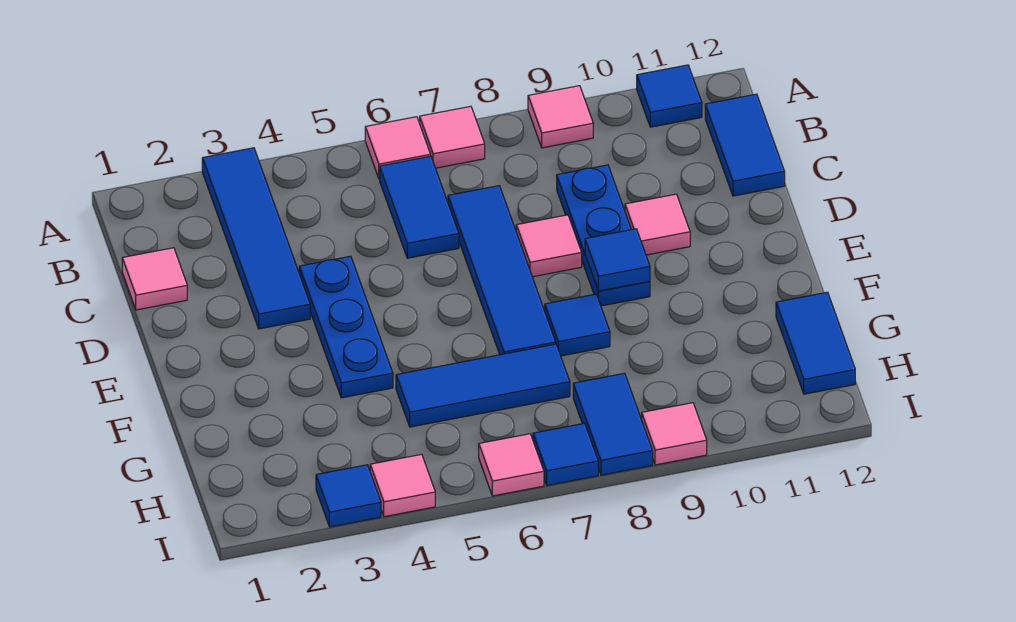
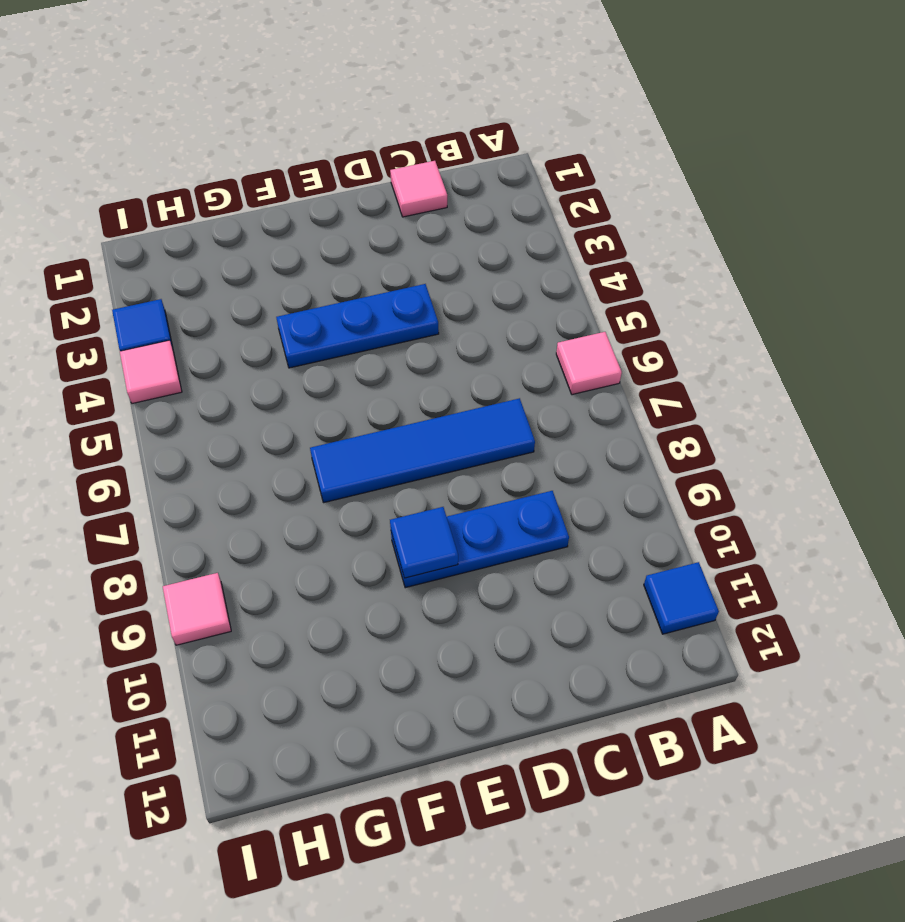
none -> blue tile A3:D3 level 1
none -> pink tile A7 level 1
none -> pink tile A9 level 1

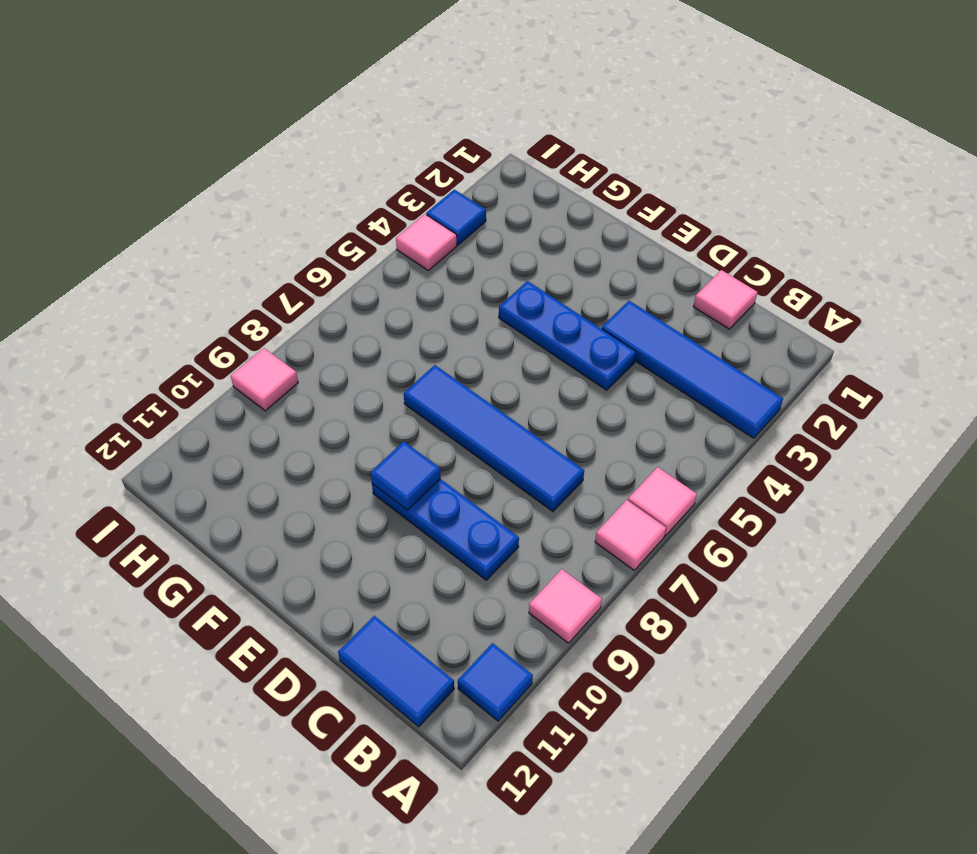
none -> blue tile B6:C6 level 1
none -> pink tile D8 level 1
none -> pink tile D10 level 1

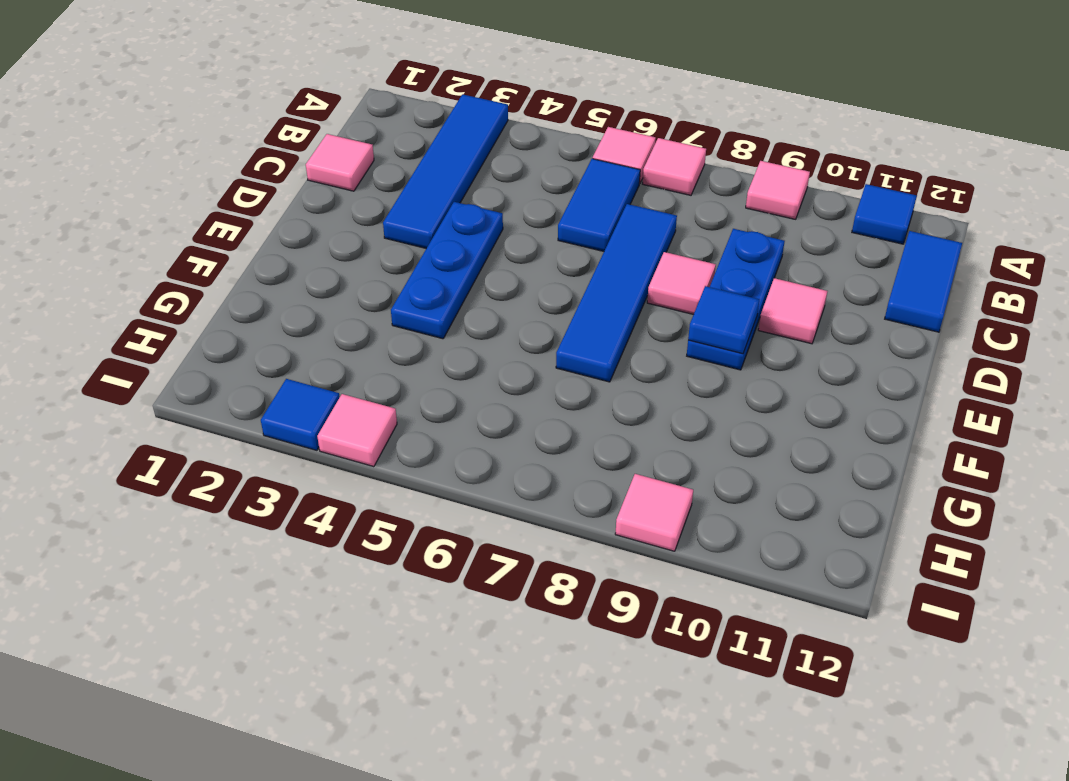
none -> blue tile F8 level 1
none -> blue tile G5:G7 level 1
none -> blue tile G12:H12 level 1

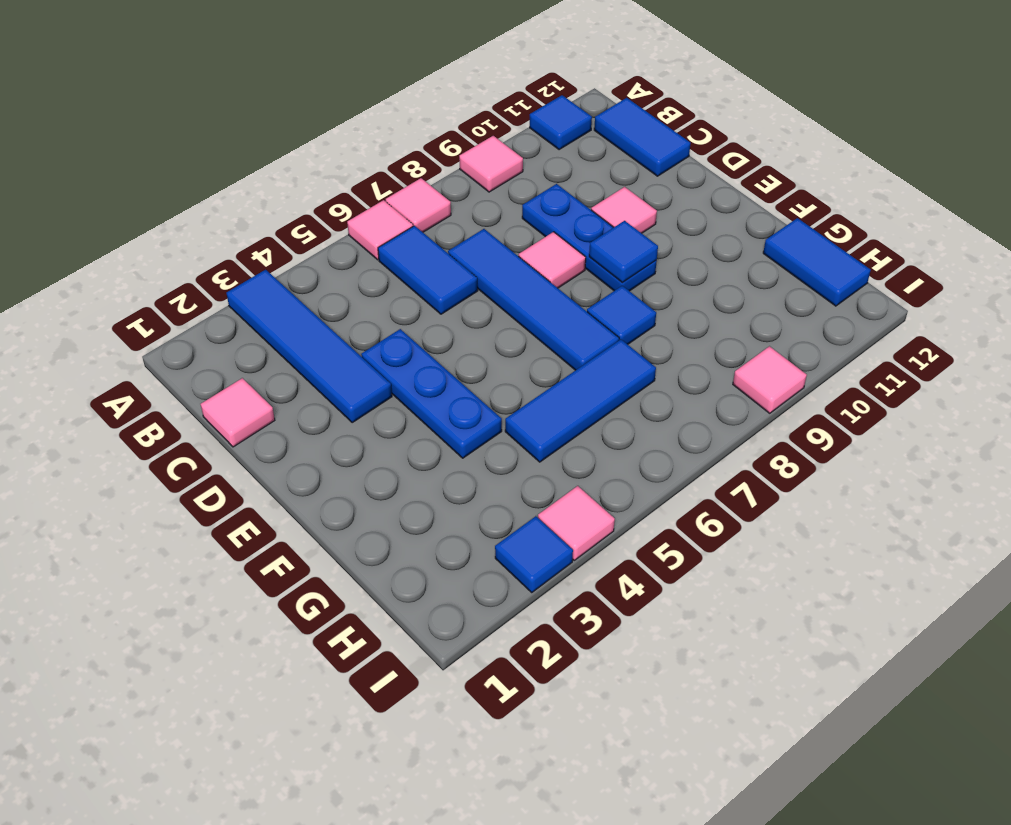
none -> blue tile H8:I8 level 1
none -> pink tile I6 level 1
none -> blue tile I7 level 1

